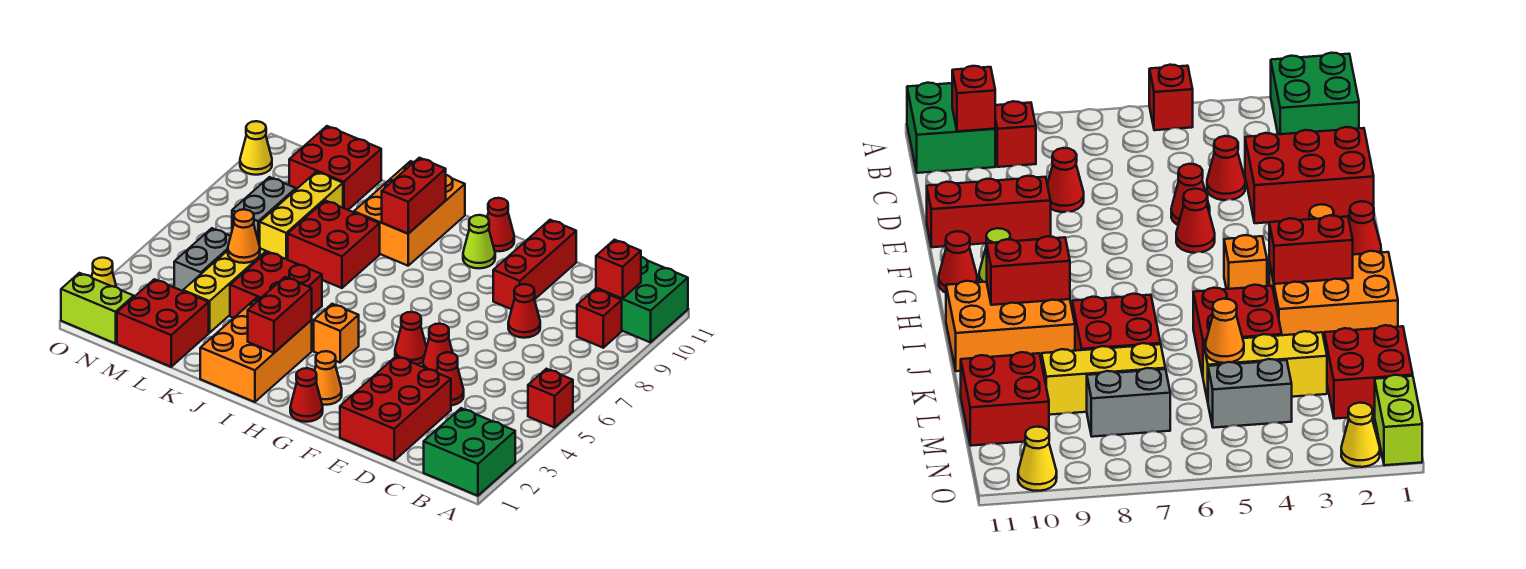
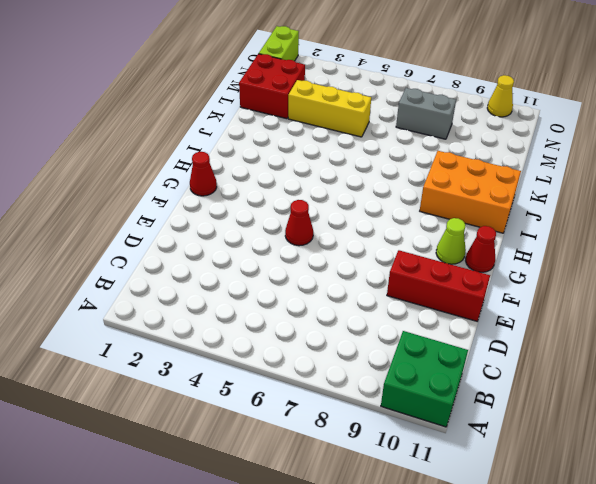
none -> green brick A1:B2 level 1
none -> red brick A5 level 1
none -> red brick B9 level 1
none -> red brick D1:E3 level 1

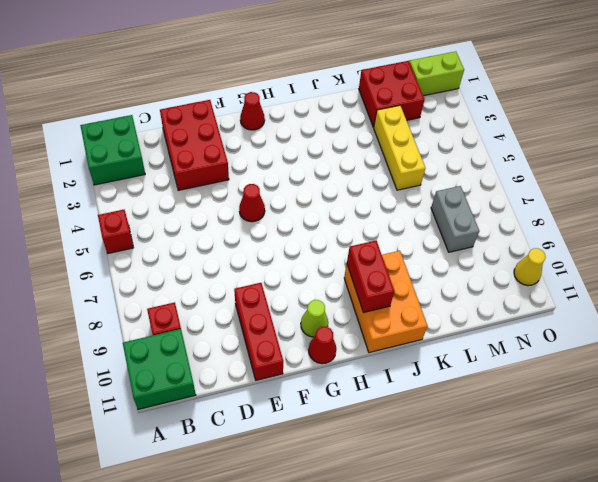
none -> red cone D4 level 1
none -> red cone D8 level 1
none -> red cone E5 level 1
none -> orange cone G2 level 1

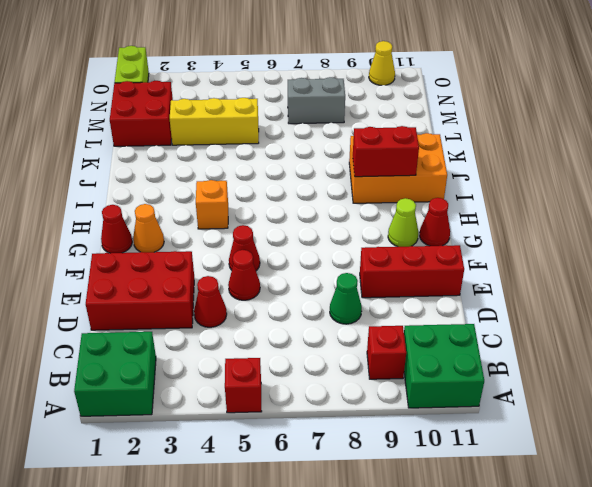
green cone D8 level 1 -> red cone D8 level 1
none -> orange brick I1:J3 level 1
none -> red brick J4:K5 level 1
none -> red brick J7:K8 level 1
none -> yellow brick L7:L9 level 1

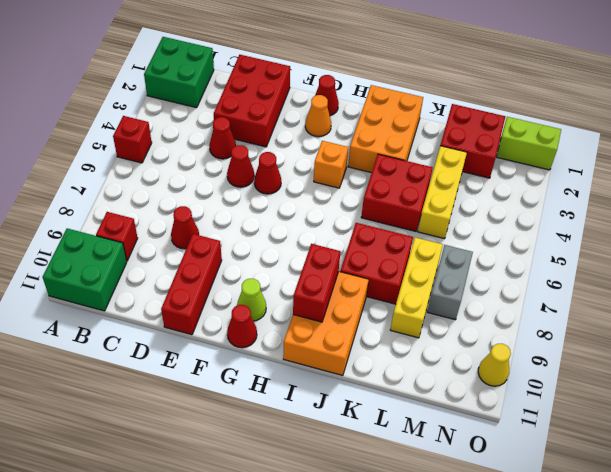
none -> red brick L10:M11 level 1
none -> grey brick M4:M5 level 1
none -> yellow cone O2 level 1
none -> red brick B10 level 2

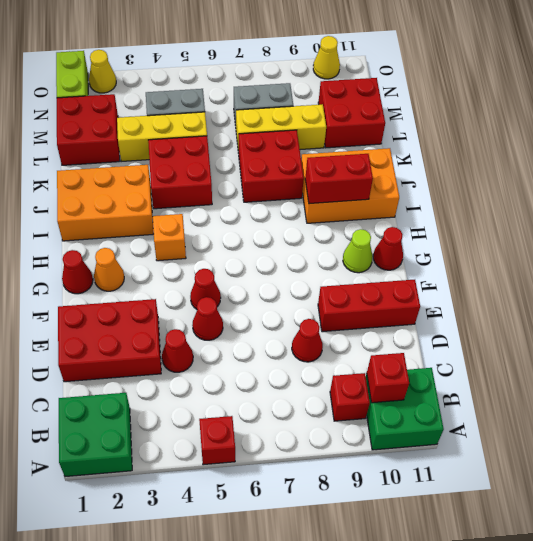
none -> red brick I2:I3 level 2
none -> orange cone L5 level 2

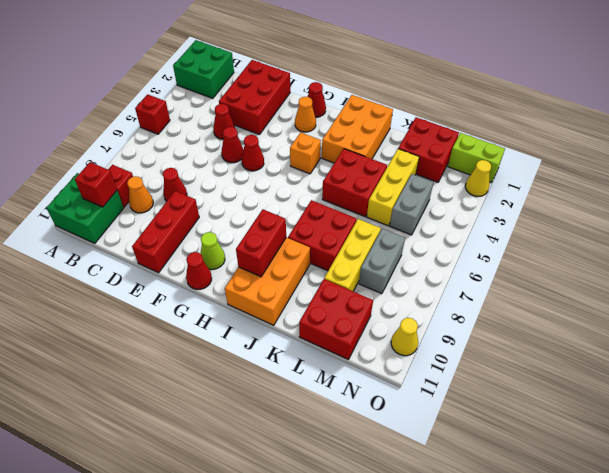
orange cone C9 level 1 -> orange cone L5 level 2
none -> red brick I2:I3 level 2

